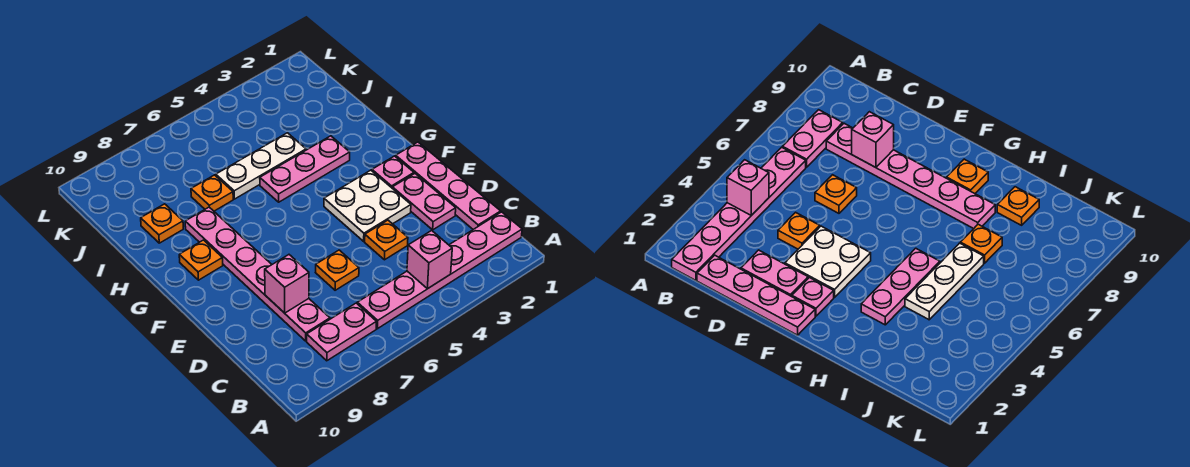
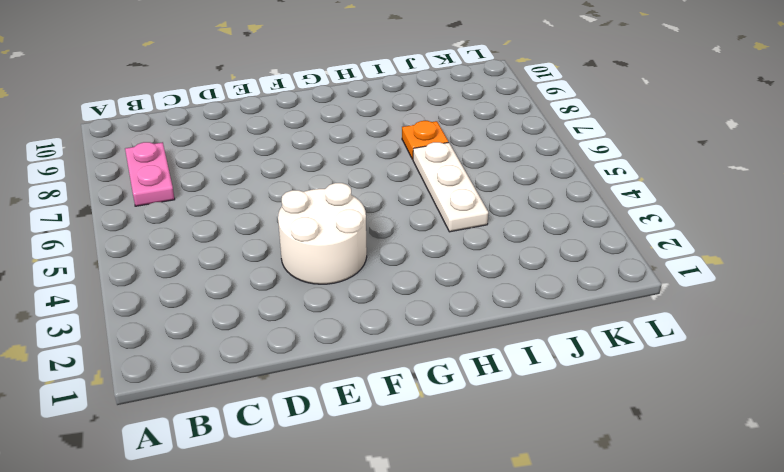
white round brick E3:F4 level 1 -> white plate E3:F4 level 1
none -> pink plate B1:B6 level 1
none -> pink plate C1:F1 level 1
none -> pink plate C8:H8 level 1

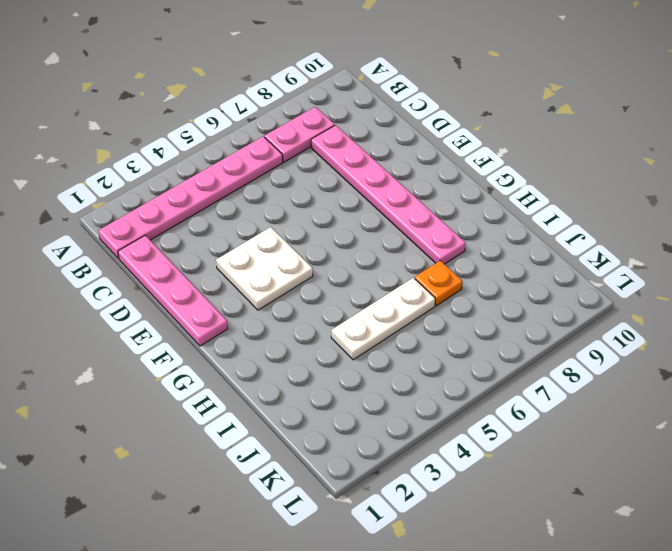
none -> pink plate D2:E2 level 1
none -> orange plate D4 level 1
none -> orange plate D6 level 1

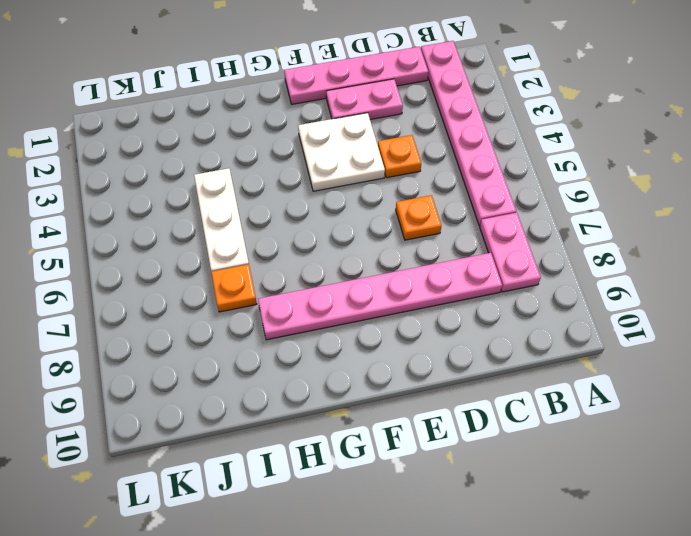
none -> pink plate F2 level 1
none -> orange plate G9 level 1
none -> pink plate H3:H5 level 1

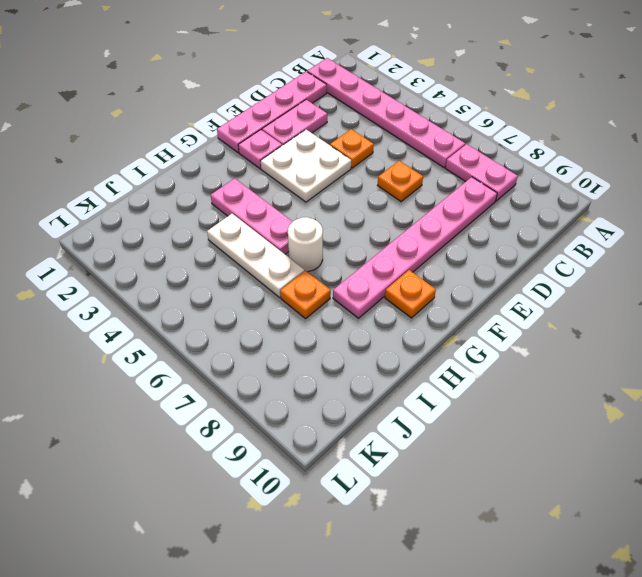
white round brick H6 level 1 -> none
none -> orange plate I9 level 1
none -> pink brick B4 level 2
none -> pink brick D8 level 2

